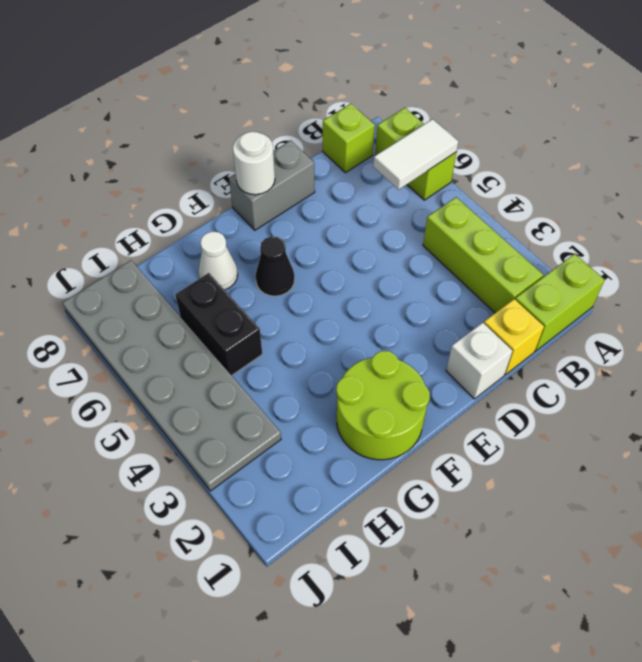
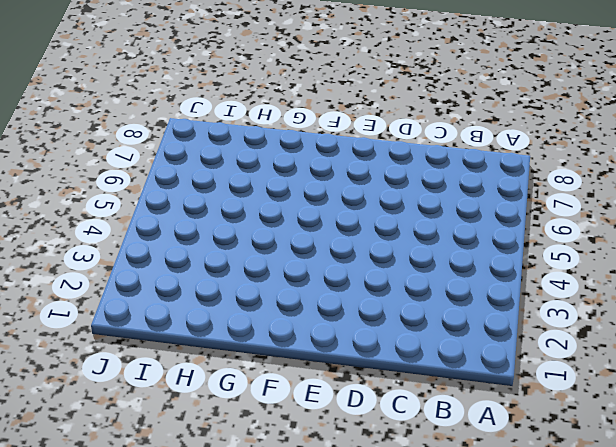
none -> lime brick A1:B1 level 1
none -> lime brick A6:A7 level 1
none -> lime brick B2:B4 level 1

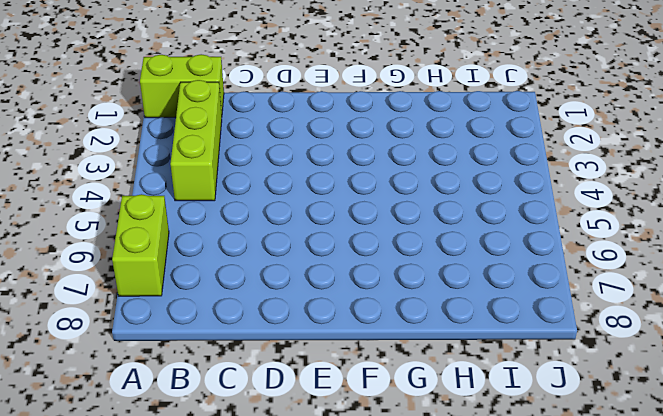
none -> lime brick B8 level 1
none -> yellow brick C1 level 1
none -> white brick D1 level 1

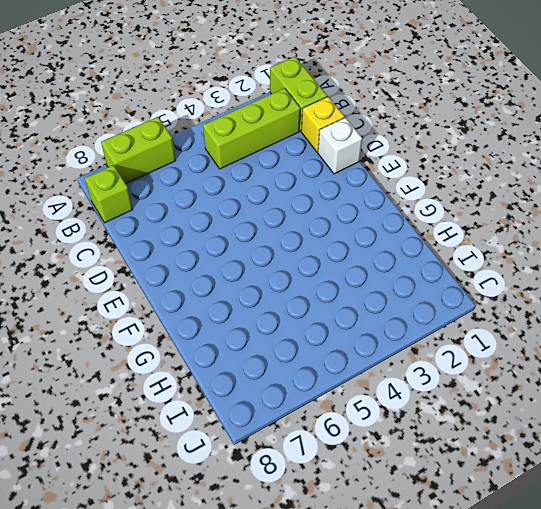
none -> grey brick D8:E8 level 1
none -> lime round brick F1:G2 level 1
none -> black cone F6 level 1

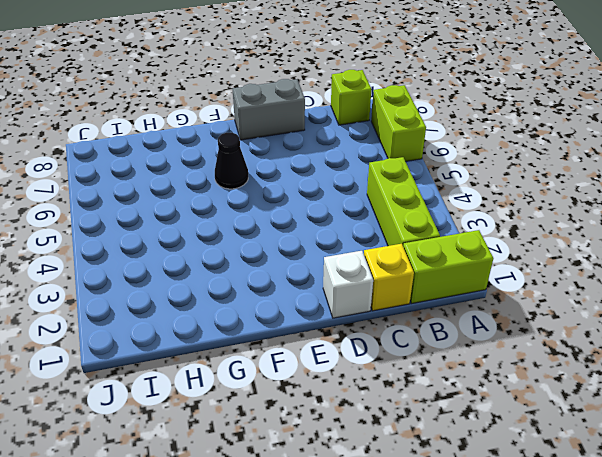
none -> lime round brick F1:G2 level 1
none -> white cone G7 level 1
none -> black brick H5:H6 level 1

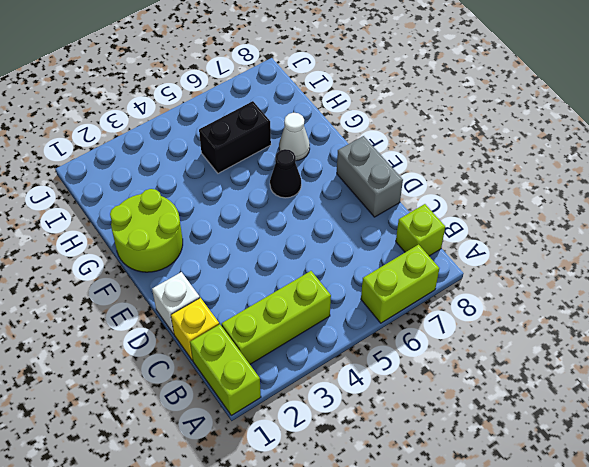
none -> grey plate I3:J8 level 1
none -> white tile A6:B6 level 2
none -> white round brick E8 level 2

